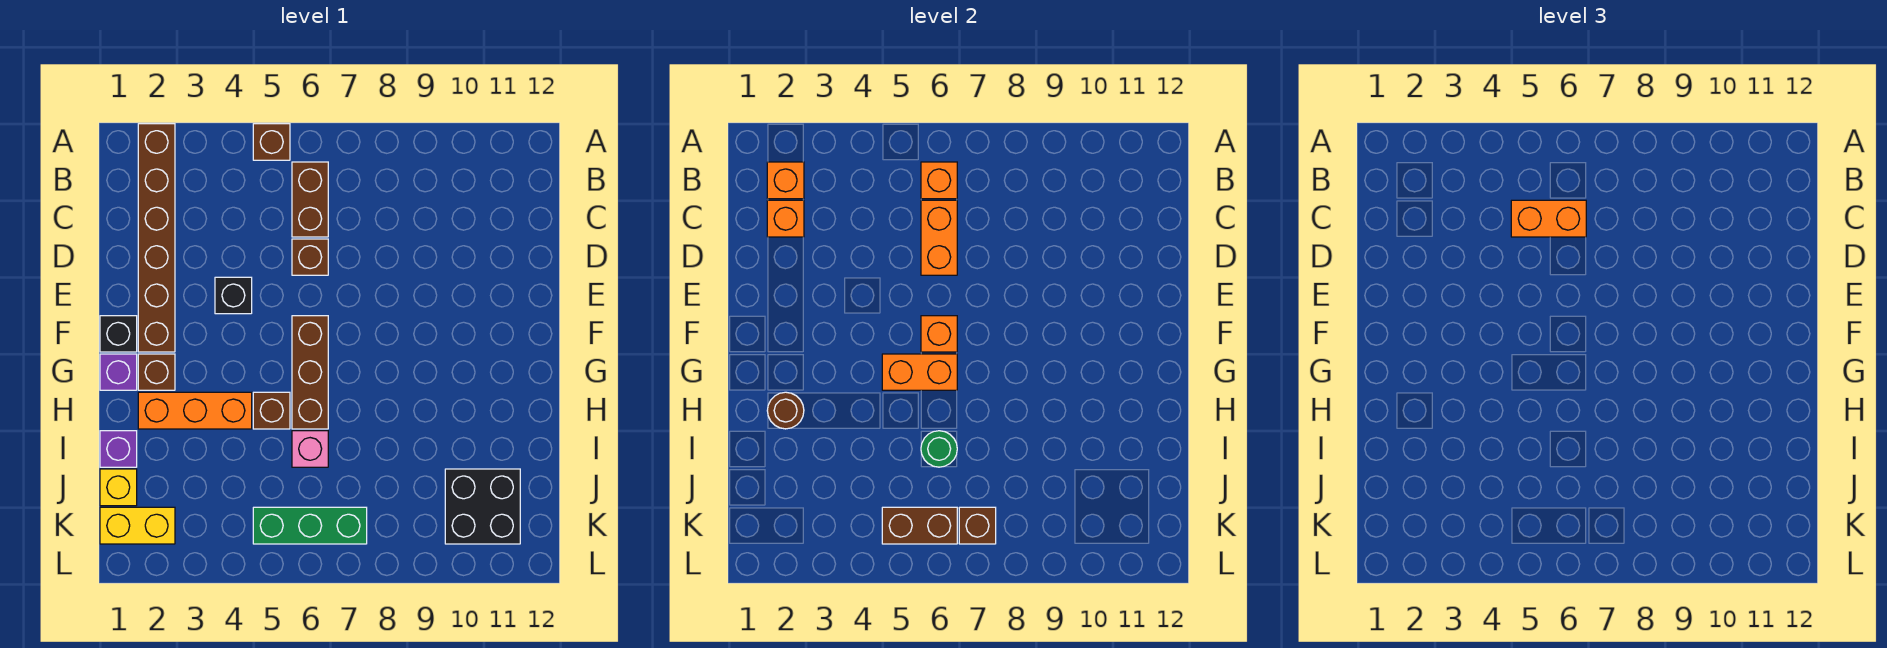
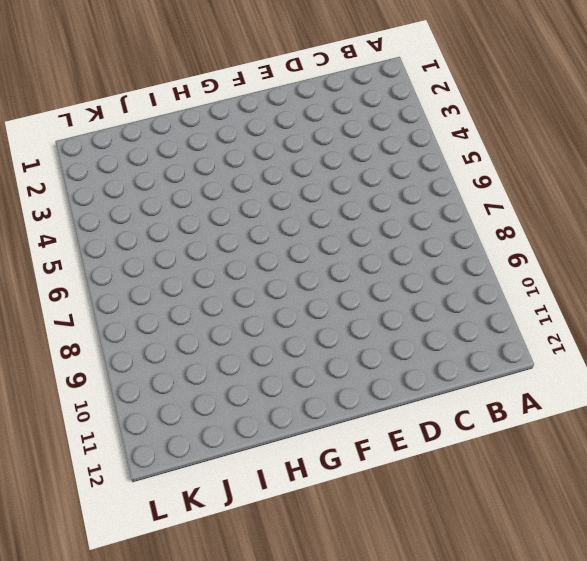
none -> brown brick A2:F2 level 1
none -> brown brick A5 level 1
none -> brown brick B6:C6 level 1

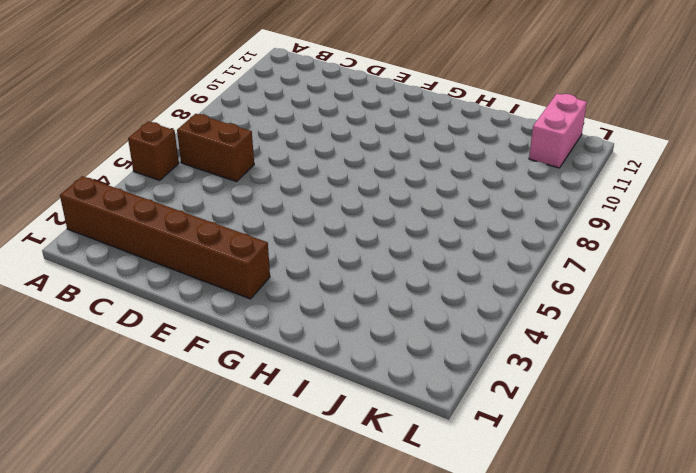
pink brick K11:K12 level 1 -> black brick J10:K11 level 1
none -> brown brick D6 level 1
none -> black brick E4 level 1
none -> black brick F1 level 1

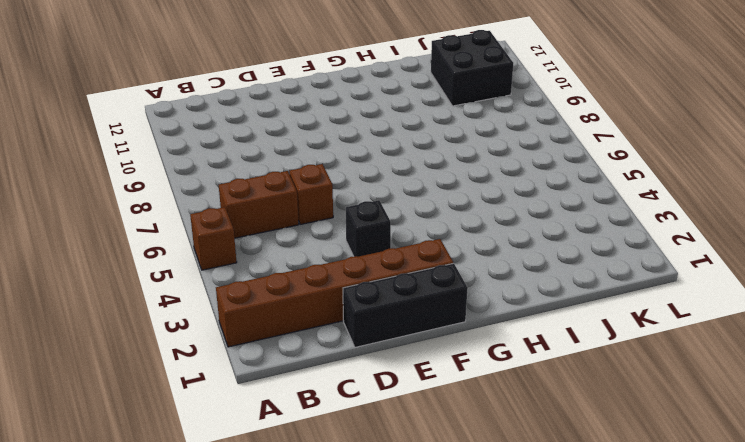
black brick D1:F1 level 1 -> black brick F1 level 1
none -> brown brick F6:H6 level 1
none -> purple brick G1 level 1
none -> brown brick G2 level 1

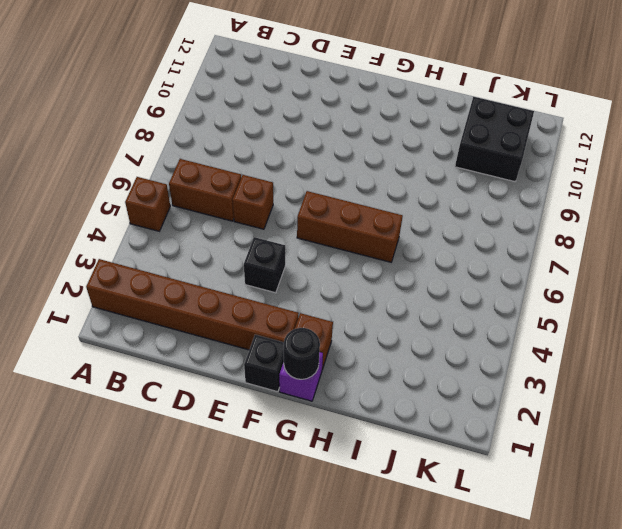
black round brick G1 level 2 -> none
none -> orange brick H2:H4 level 1
none -> brown brick H5 level 1
none -> purple brick I1 level 1

